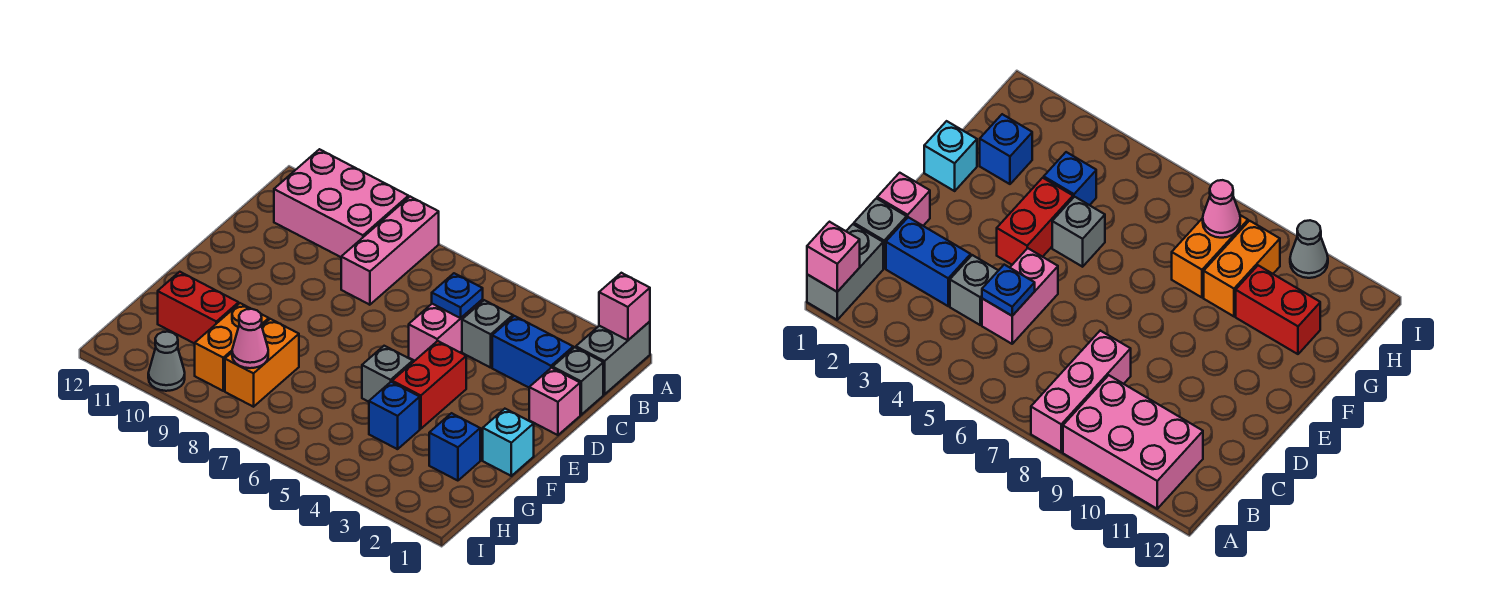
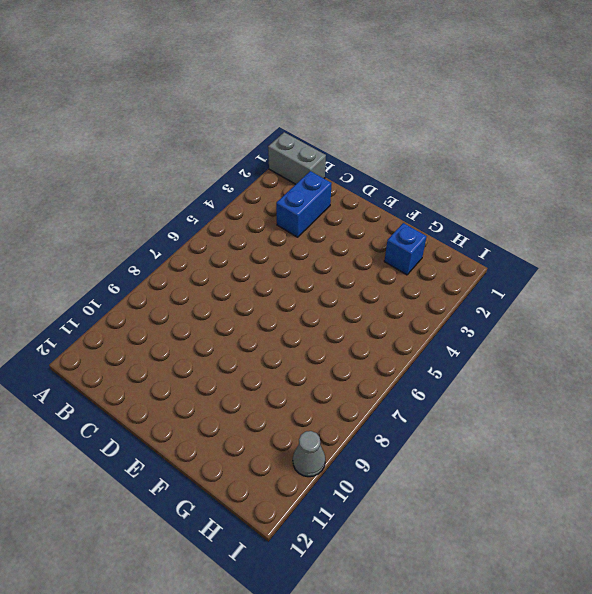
none -> pink brick A8:C8 level 1
none -> pink brick A9:B11 level 1
none -> grey brick C1 level 1

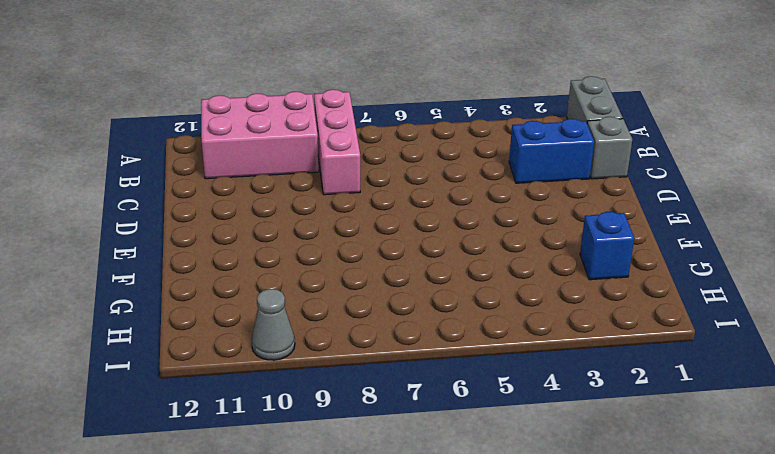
none -> grey brick C4 level 1
none -> pink brick C5:D5 level 1
none -> pink brick D1 level 1

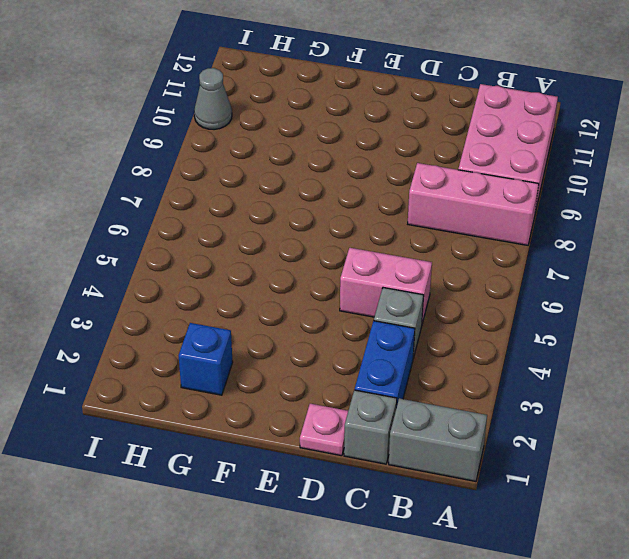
pink plate D1 level 1 -> pink brick D1 level 1
none -> red brick E4:F4 level 1
none -> cyan brick F1 level 1
none -> grey brick F5 level 1

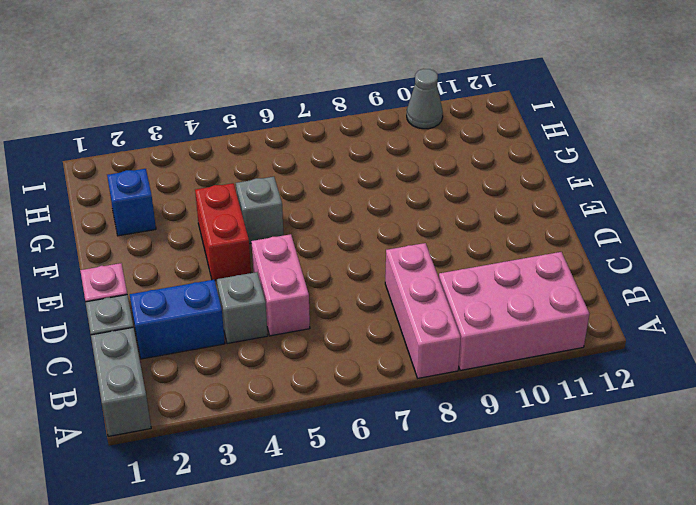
none -> cyan brick F1 level 1
none -> blue brick G4 level 1
none -> orange brick G8:H8 level 1

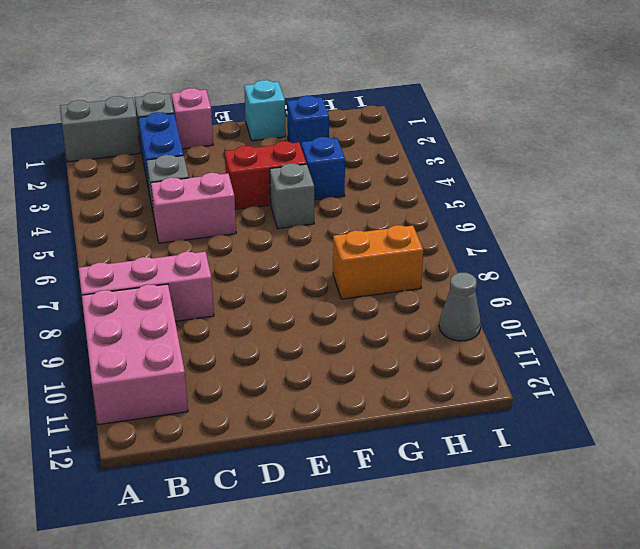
none -> orange brick G9:H9 level 1
none -> red brick G10:G11 level 1
none -> pink brick A1 level 2

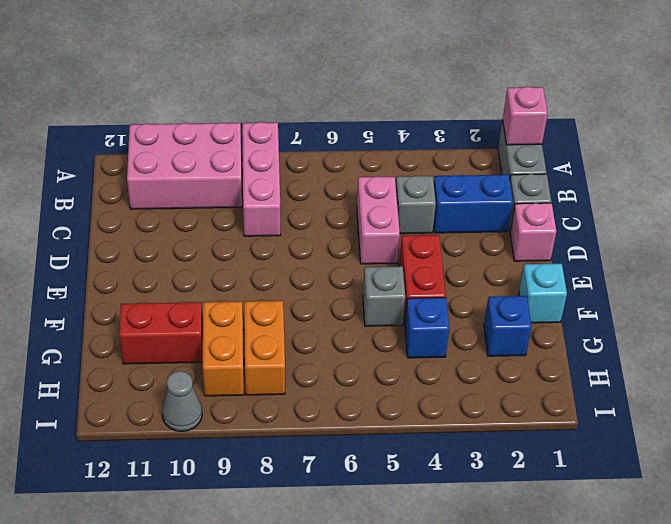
none -> blue plate C5 level 2
none -> pink cone H8 level 2

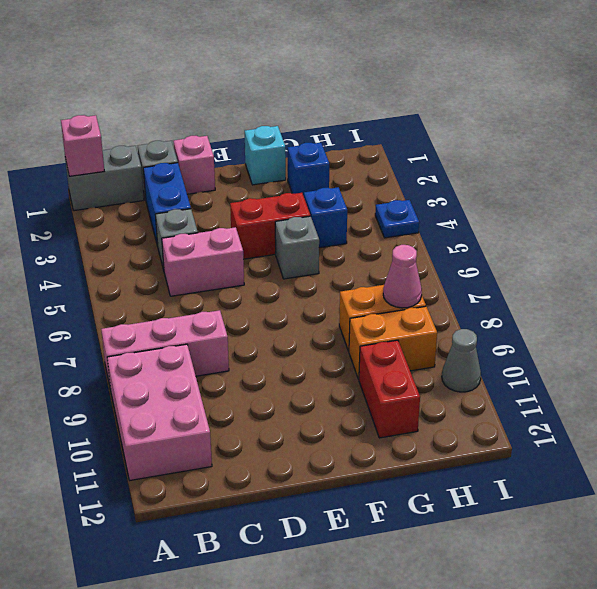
blue plate I4 level 1 -> blue plate C5 level 2

